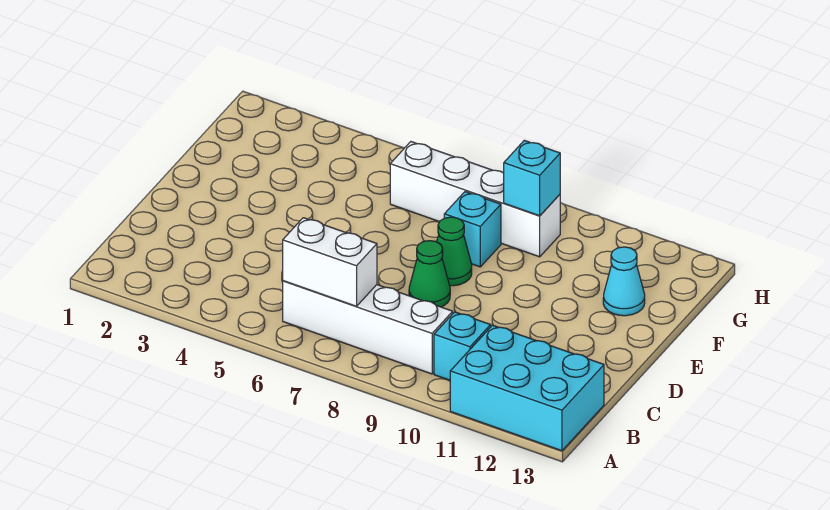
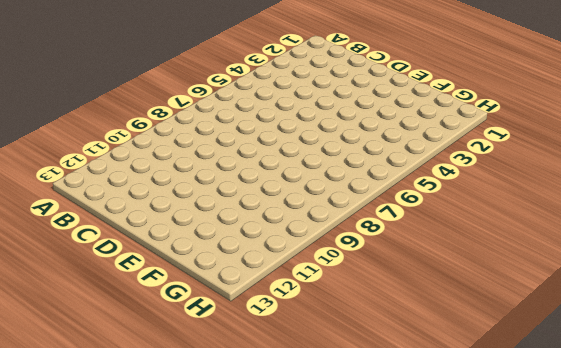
none -> cyan brick A11:B13 level 1
none -> white brick B6:B9 level 1

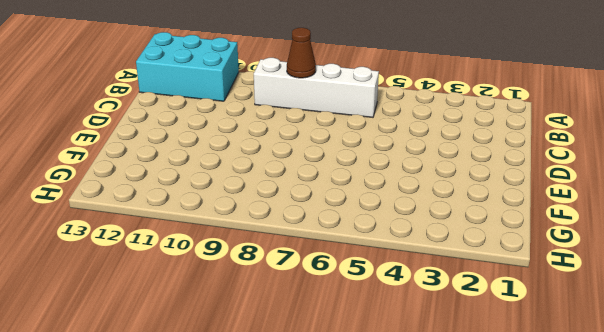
brown cone B8 level 2 -> none
none -> cyan brick B10 level 1
none -> green cone D8 level 1

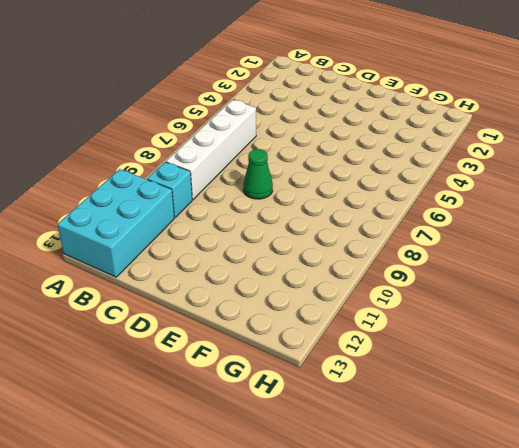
none -> green cone E8 level 1
none -> cyan brick F8 level 1

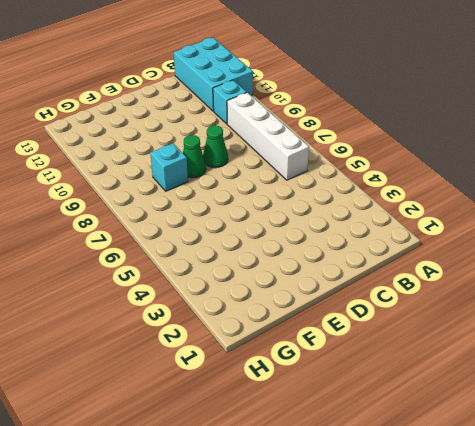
none -> cyan cone F12 level 1
none -> white brick G6:G9 level 1

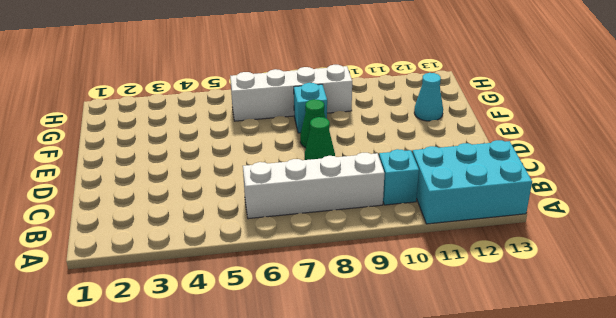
none -> white brick B6:B7 level 2
none -> cyan brick G9 level 2

